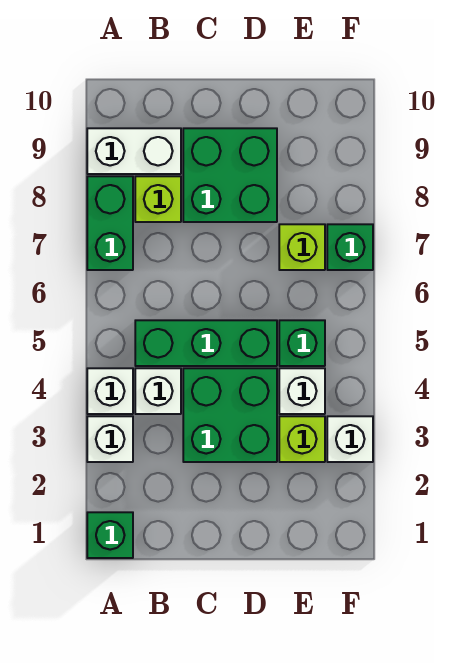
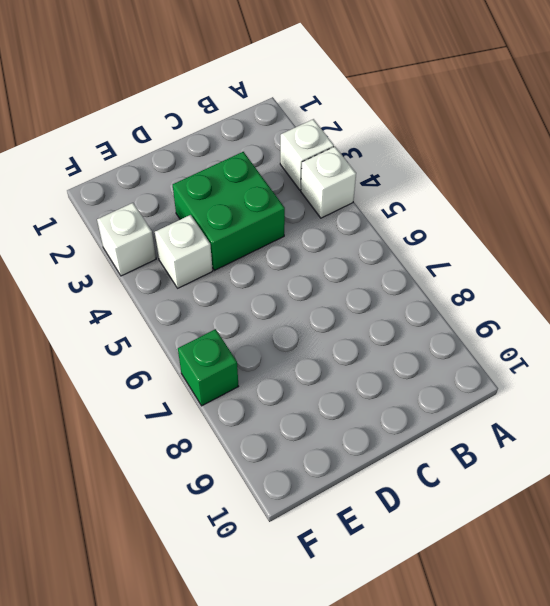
none -> green brick A1 level 1
none -> green brick A7:A8 level 1
none -> white brick A9:B9 level 1

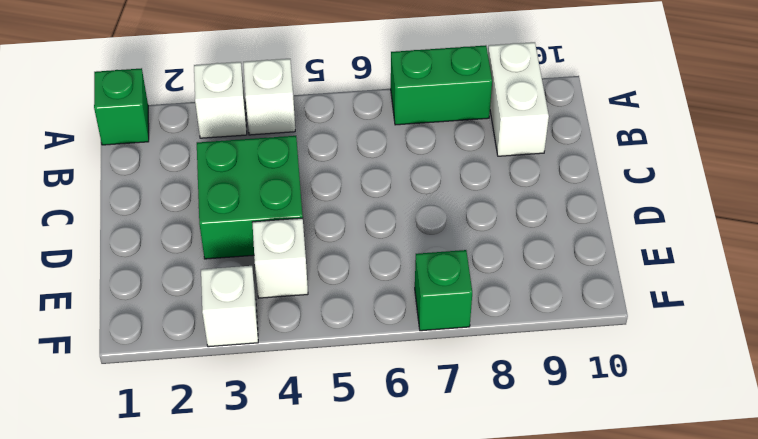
none -> white brick B4 level 1
none -> green brick B5:D5 level 1
none -> lime brick B8 level 1

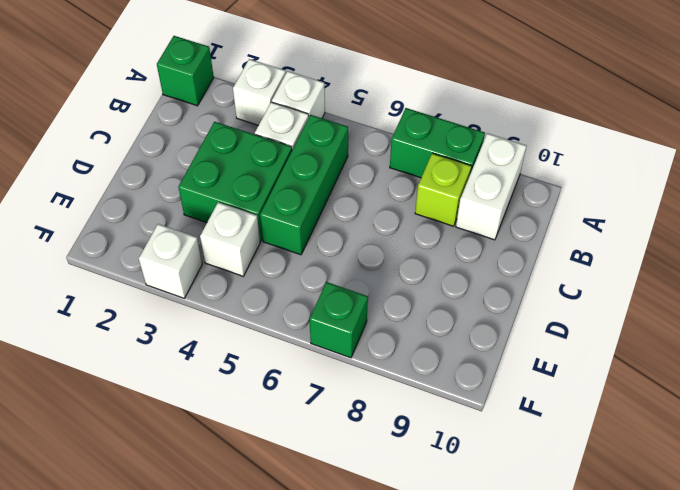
none -> green brick C8:D9 level 1
none -> lime brick E3 level 1
none -> green brick E5 level 1

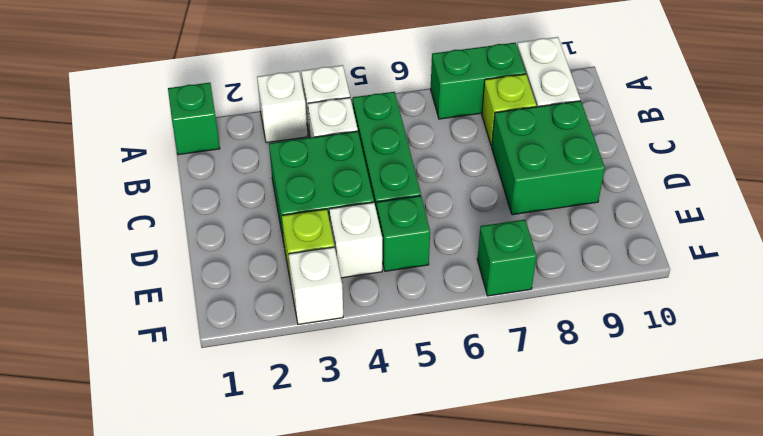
none -> lime brick E7 level 1

